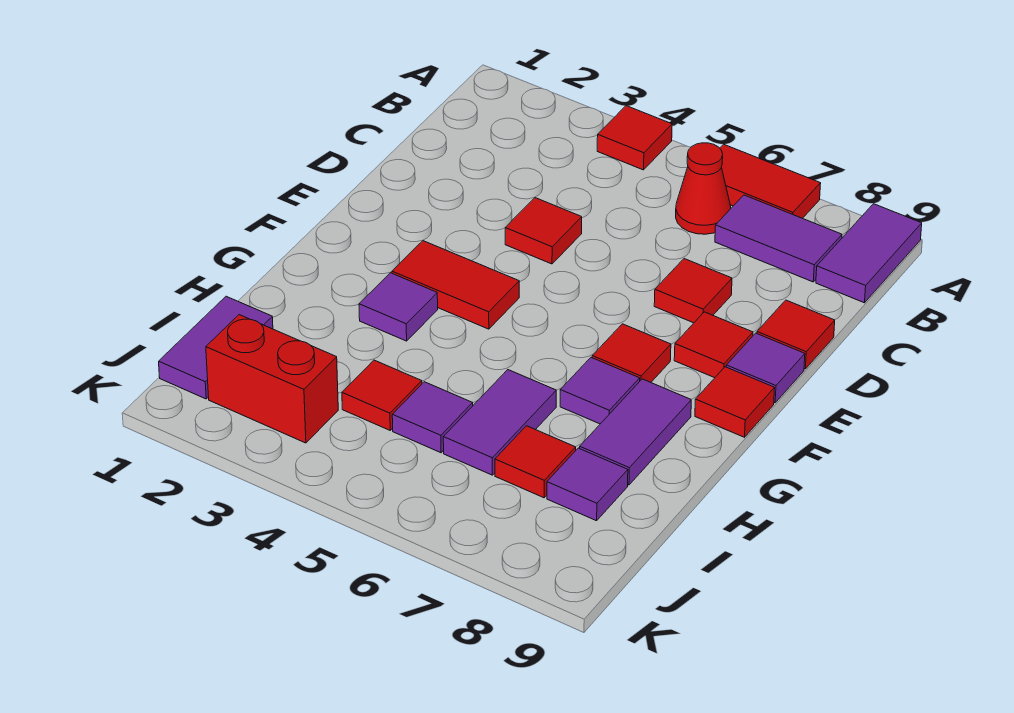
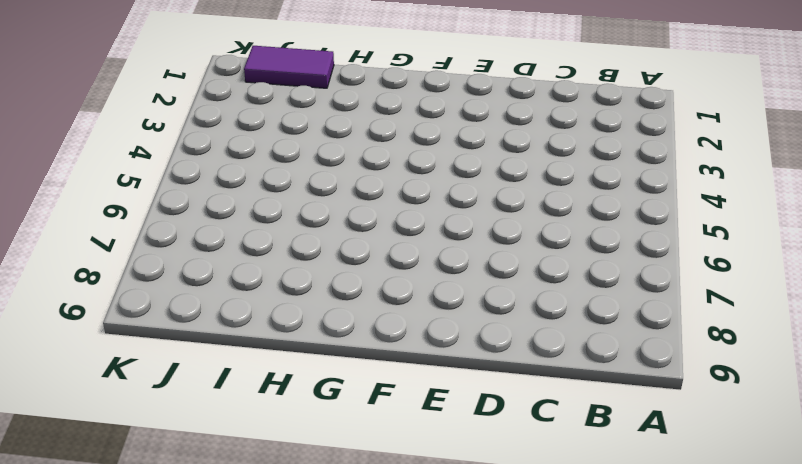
none -> red tile A4 level 1
none -> red tile A6:A7 level 1
none -> purple tile A9:B9 level 1

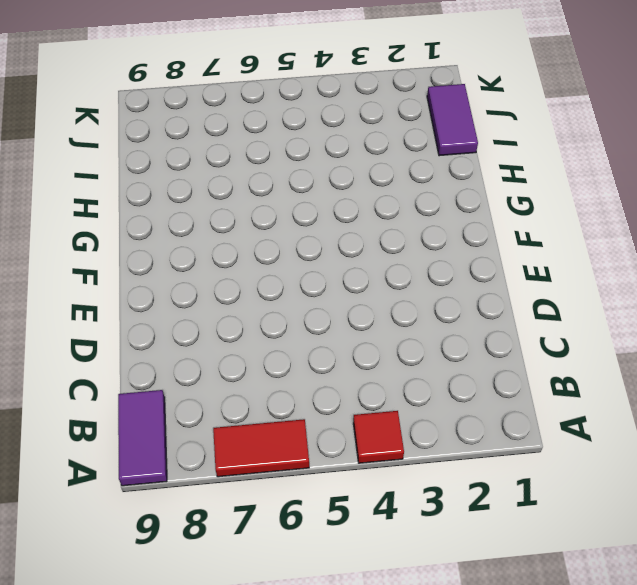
none -> red cone B6 level 1
none -> purple tile B7:B8 level 1
none -> red tile D4 level 1

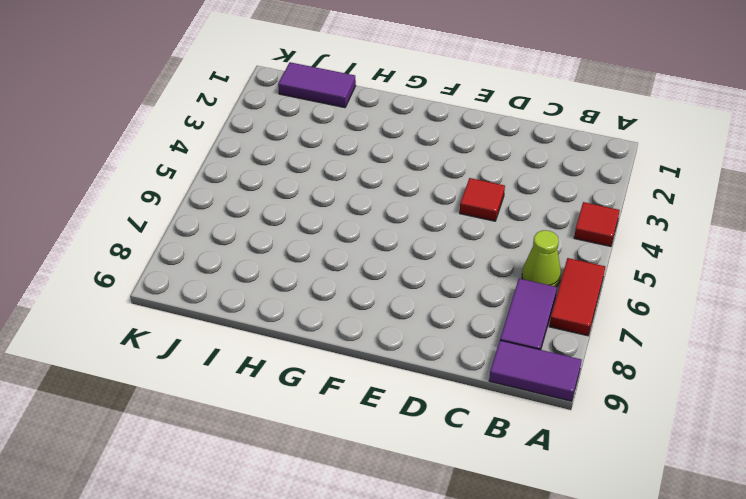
lime cone B6 level 1 -> red cone B6 level 1
none -> red tile D7 level 1
none -> red tile D9 level 1
none -> red tile E8 level 1

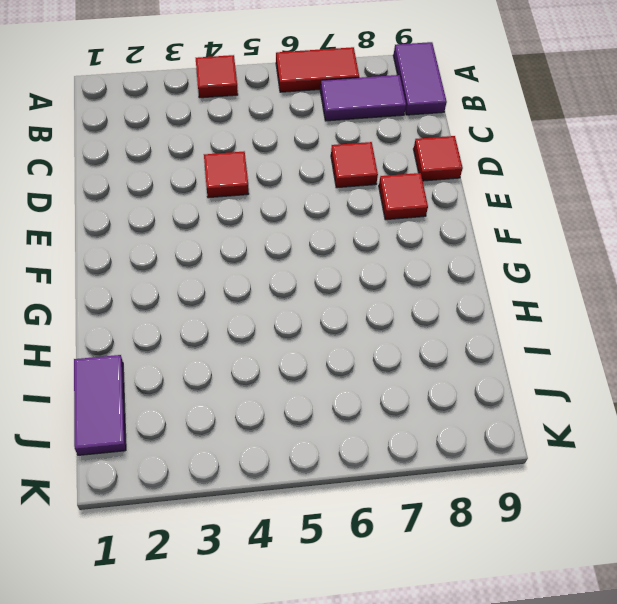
none -> red cone B6 level 1
none -> purple tile E9 level 1
none -> red tile F3:F4 level 1

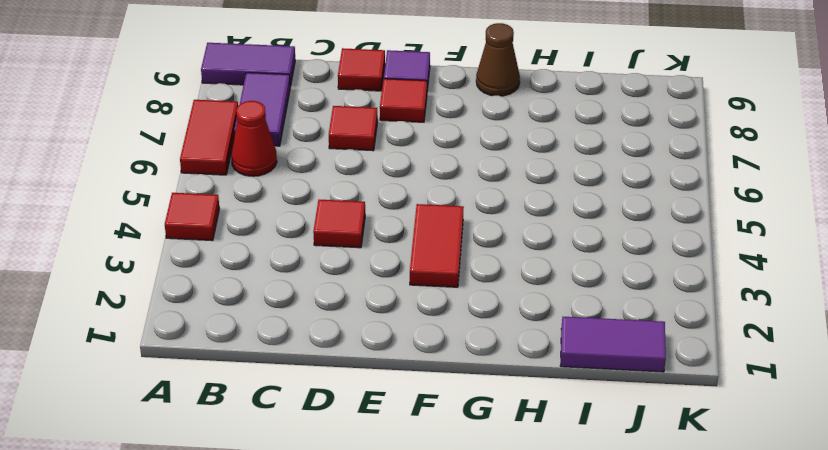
brown cone G9 level 1 -> none
none -> red tile F7 level 1
none -> red tile F9 level 1
none -> purple tile G3 level 1

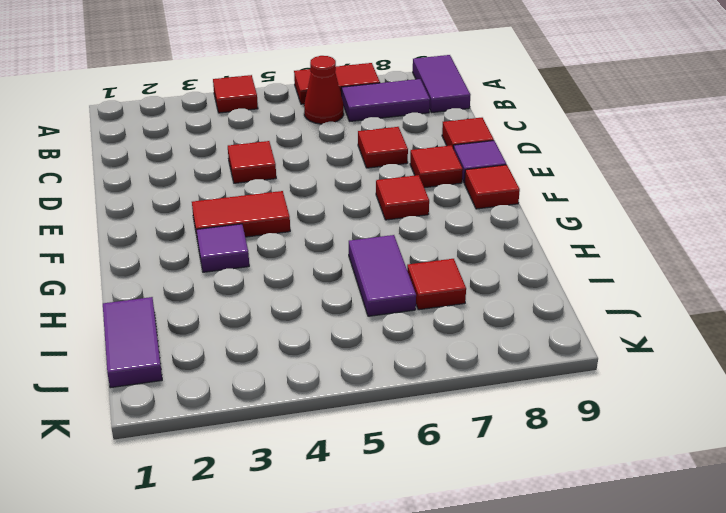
none -> purple tile G7 level 1
none -> purple tile G8:H8 level 1
none -> red tile I4 level 1

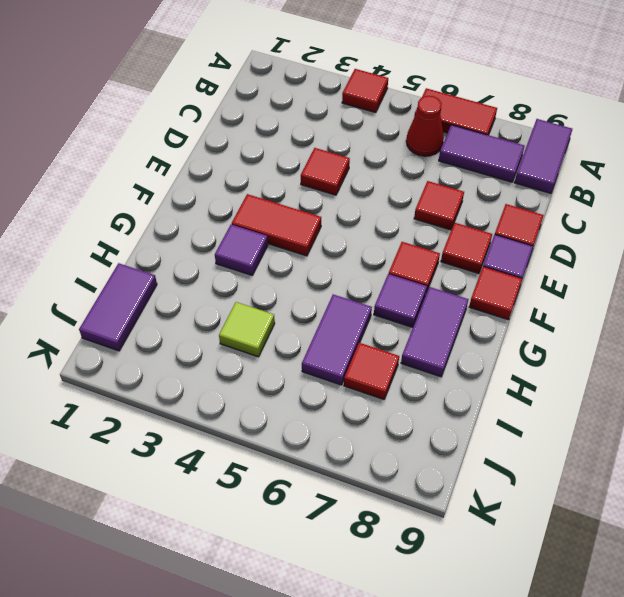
lime tile I4 level 1 -> red tile I4 level 1
none -> purple tile I5 level 1
none -> purple tile I8 level 1
none -> red brick J2:J3 level 1

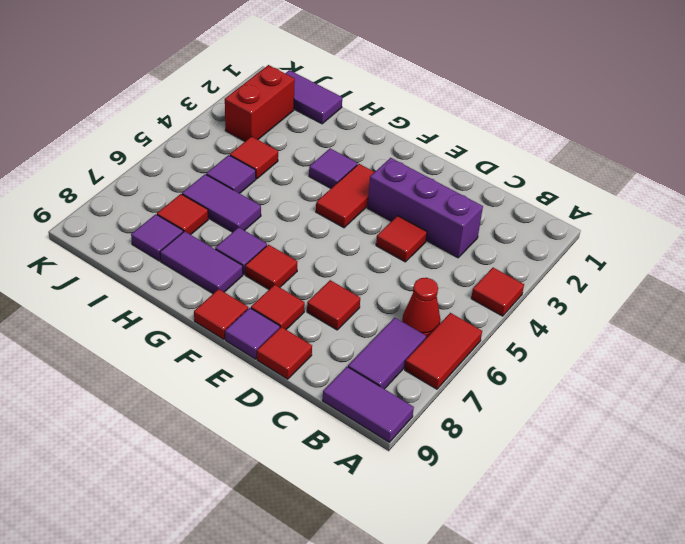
purple brick C3:E3 level 1 -> none

